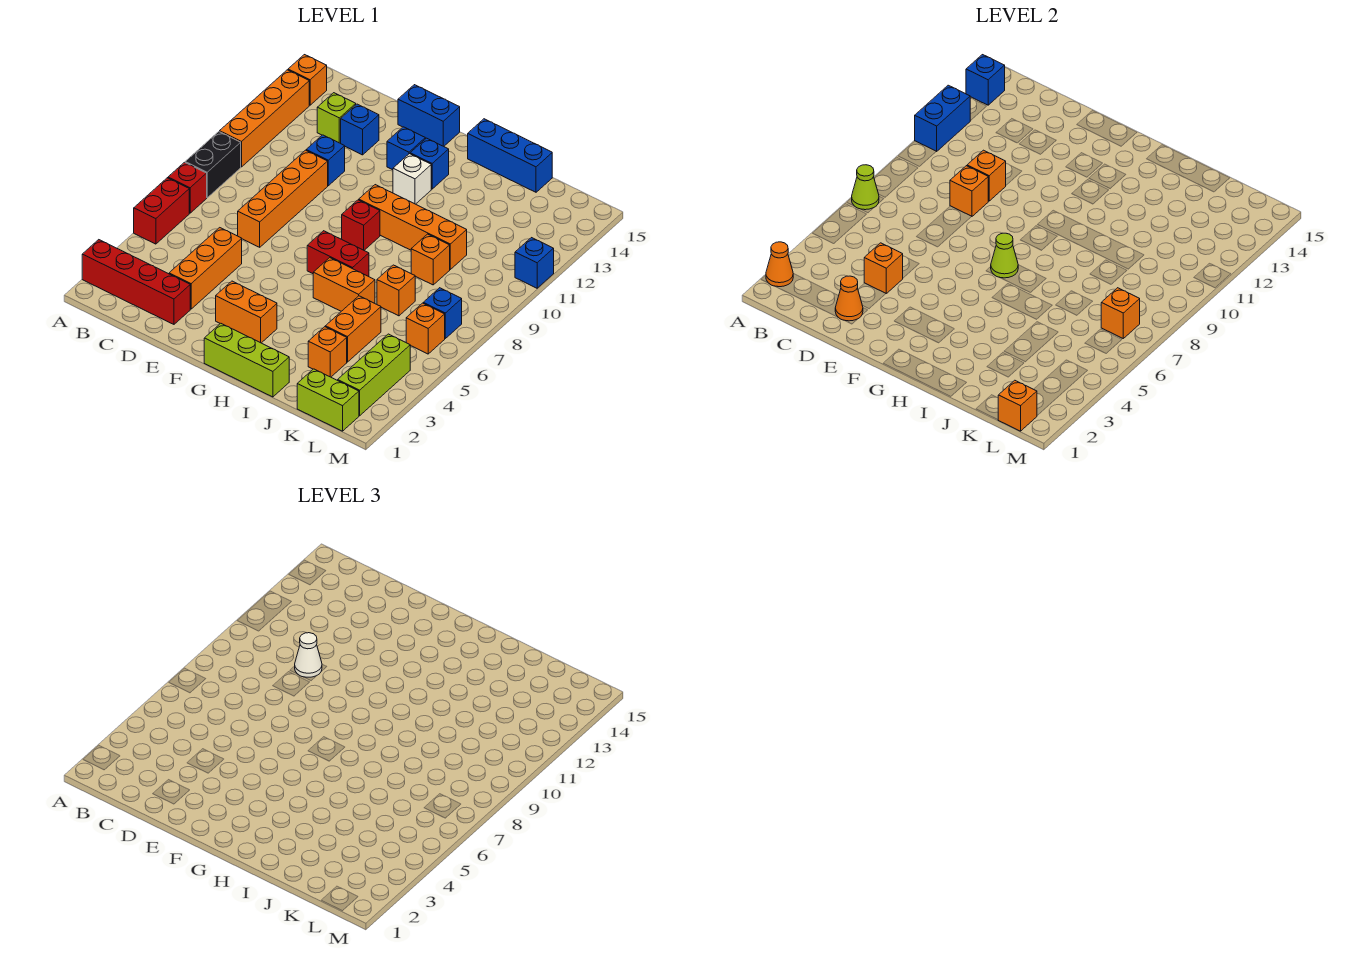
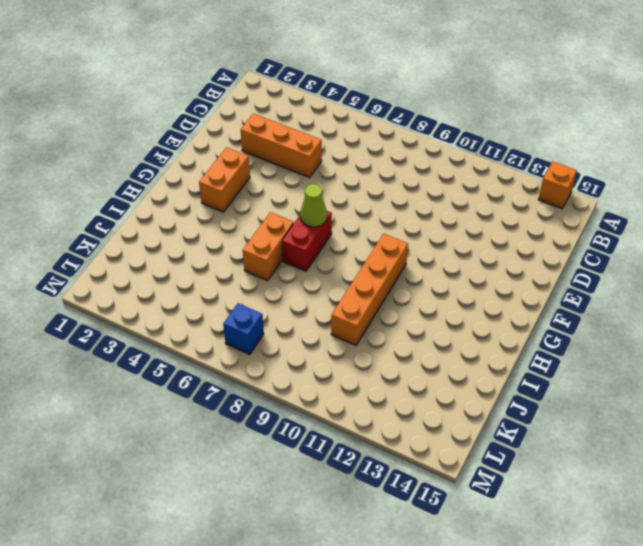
none -> red brick A2:D2 level 1
none -> red brick A5:A6 level 1
none -> red brick A7 level 1
none -> black brick A8:A9 level 1

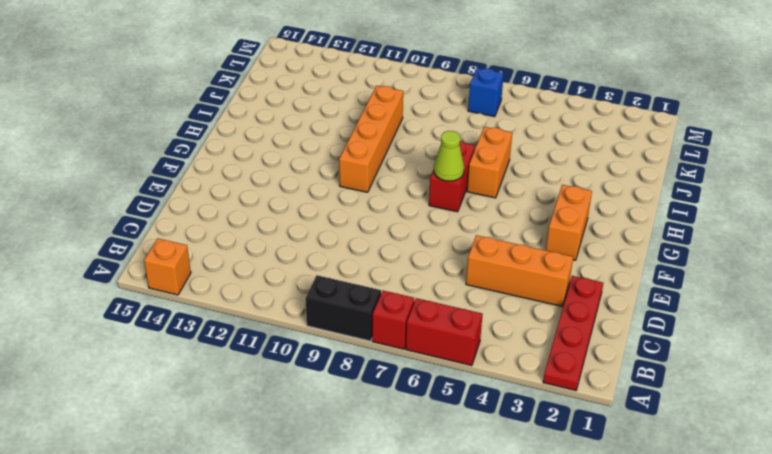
red plate A2:D2 level 1 -> red brick A2:D2 level 1
none -> orange brick A10:A13 level 1
none -> lime brick C13 level 1
none -> orange brick D7:D10 level 1
none -> blue brick D11 level 1

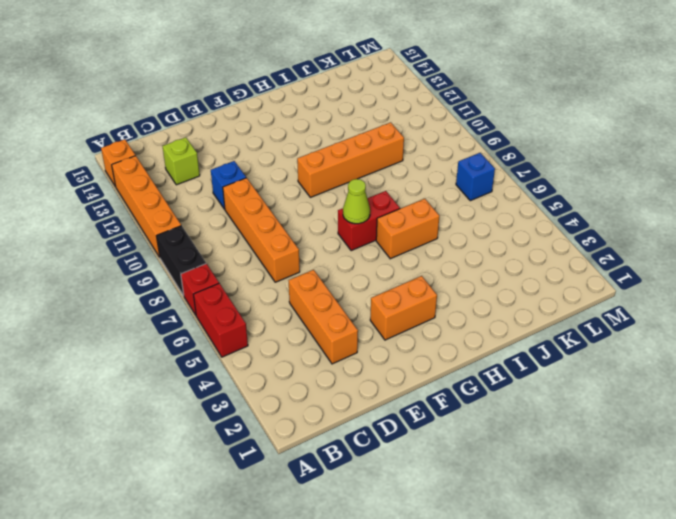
none -> red brick A2:D2 level 1
none -> blue brick D13 level 1
none -> blue brick E15:F15 level 1
none -> blue brick F13 level 1

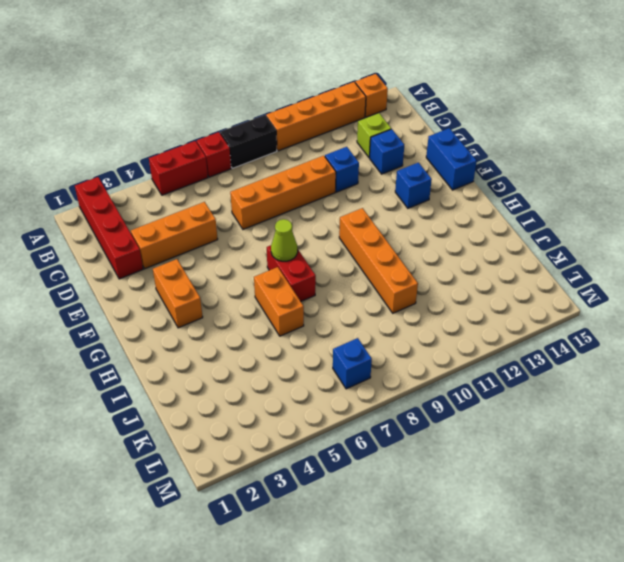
none -> lime brick G1:I1 level 1
none -> red brick G9 level 1
none -> white brick G12 level 1
none -> blue brick G13 level 1

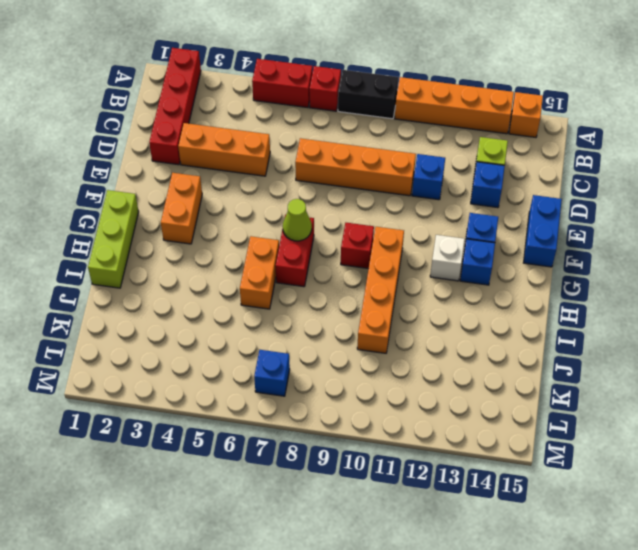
none -> blue brick H15:J15 level 1
none -> orange brick J3 level 1
none -> orange brick J4:J5 level 1
none -> orange brick J7 level 1

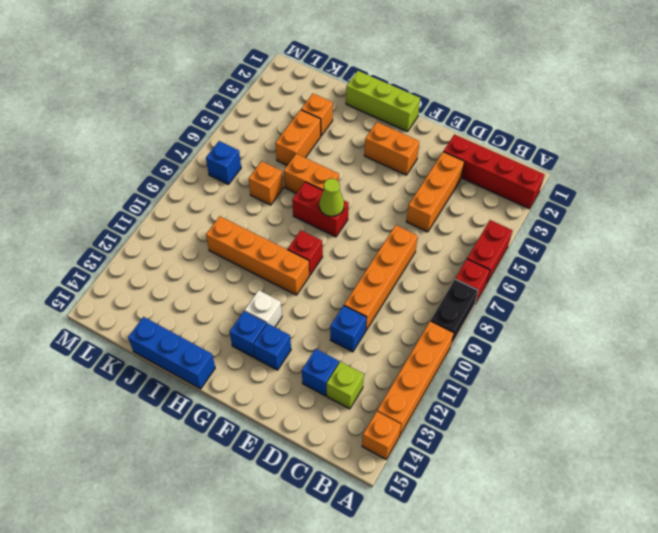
none -> blue brick E15:F15 level 1
none -> orange brick J9 level 1
none -> lime brick K1:L1 level 1
none -> lime brick L2:L4 level 1

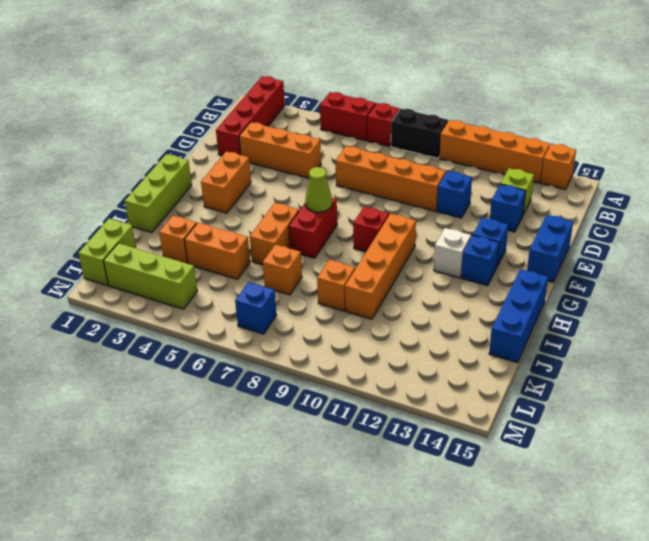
none -> orange brick L6 level 1
none -> blue brick M11 level 1
none -> orange cone A2 level 2
none -> lime cone A7 level 2

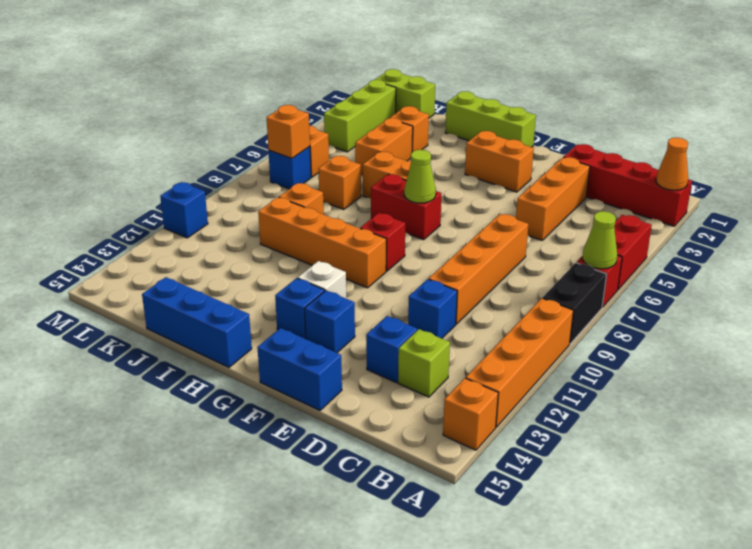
none -> blue brick A11:A12 level 2
none -> blue brick A14 level 2
none -> orange cone D2 level 2
none -> orange brick D4 level 2

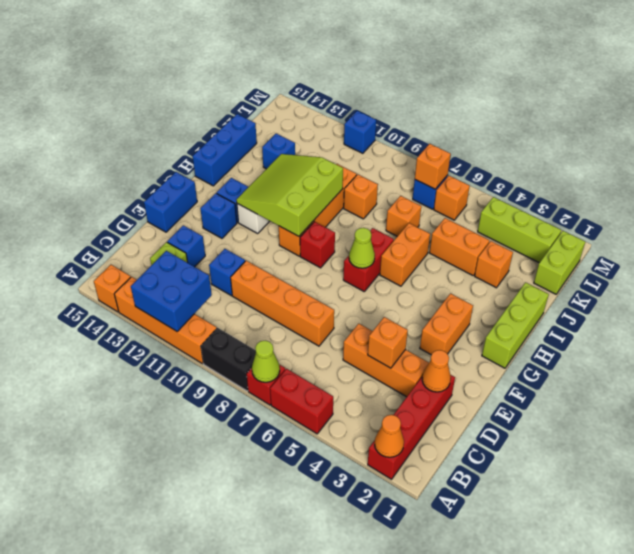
blue brick A11:B12 level 2 -> blue brick A11:A12 level 2
lime slope G10:I12 level 2 top 10 -> none
blue brick J13 level 1 -> blue brick A14 level 2
none -> orange brick D9 level 2
none -> orange brick D10 level 2
none -> orange brick L1 level 2
none -> white cone D10 level 3

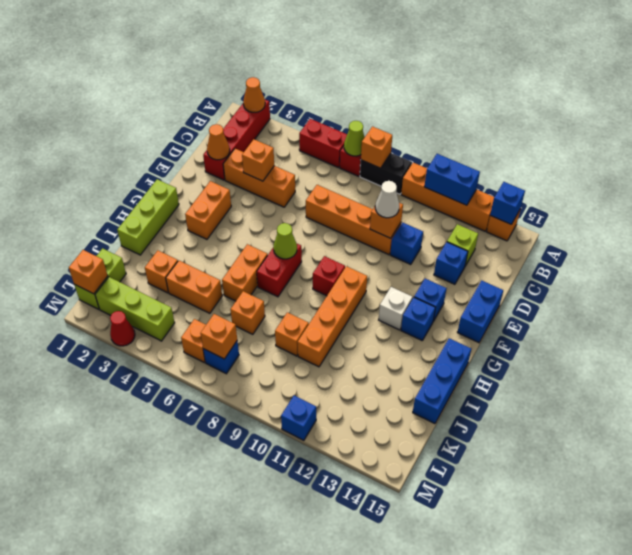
orange brick A8 level 2 -> orange brick D9 level 2
red cone M3 level 1 -> none

